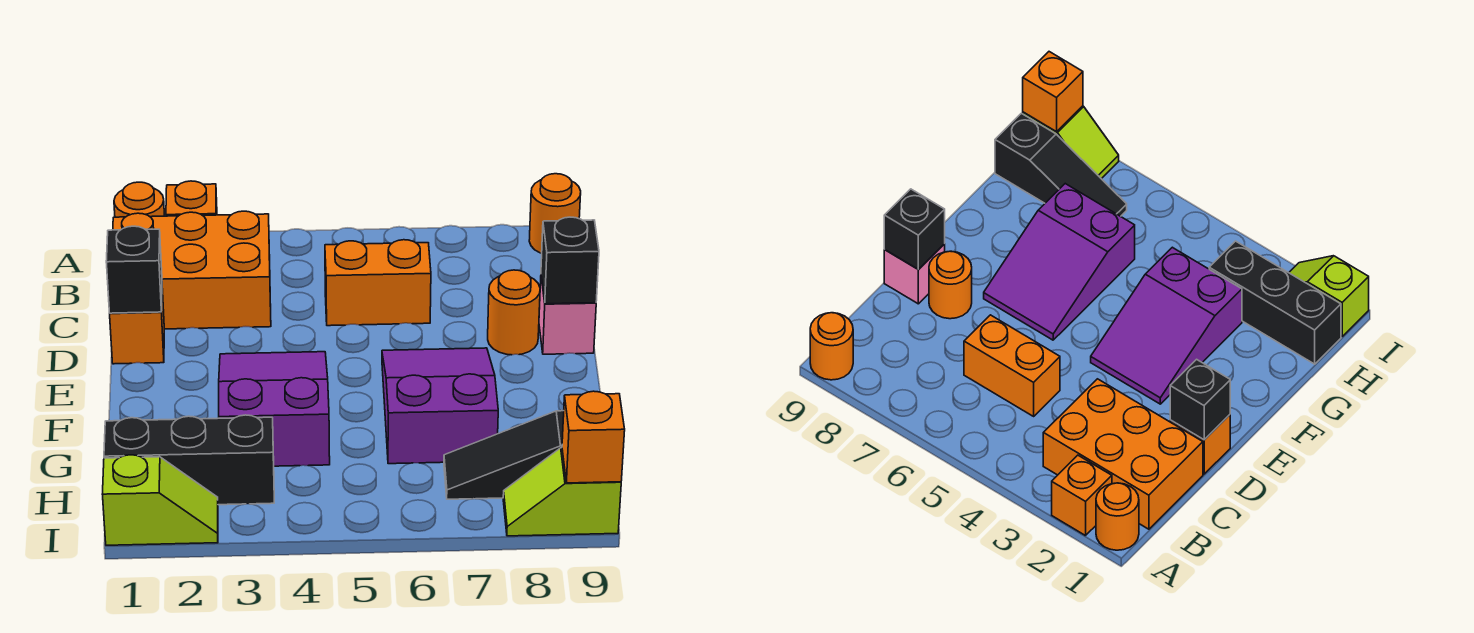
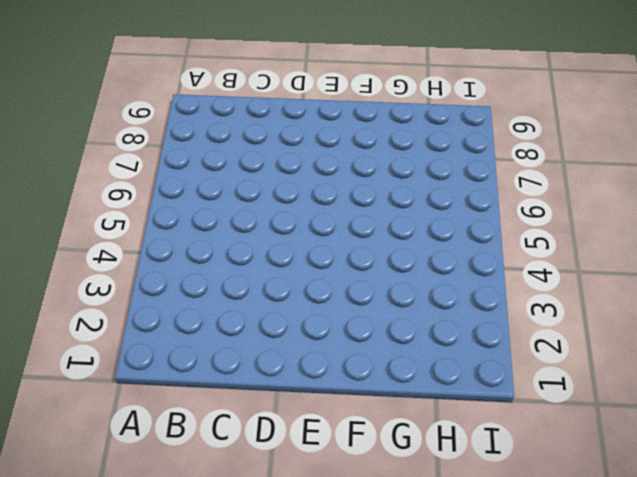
none -> orange round brick A1 level 1
none -> orange brick A2 level 1
none -> orange round brick A9 level 1

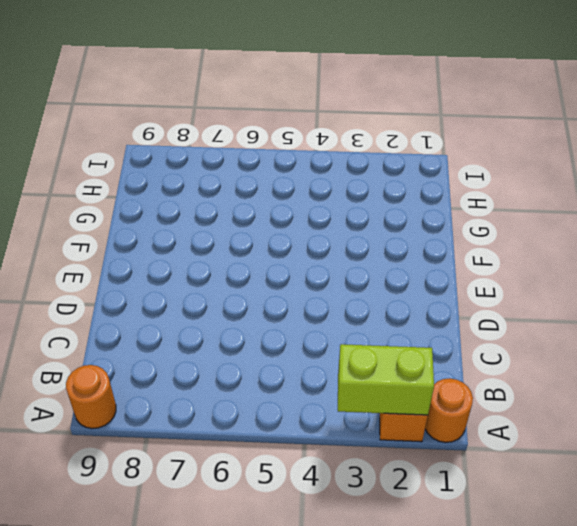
lime brick A2:A3 level 2 -> none
none -> orange brick B1:C3 level 1
none -> orange brick C5:C6 level 1
none -> orange brick D1 level 1

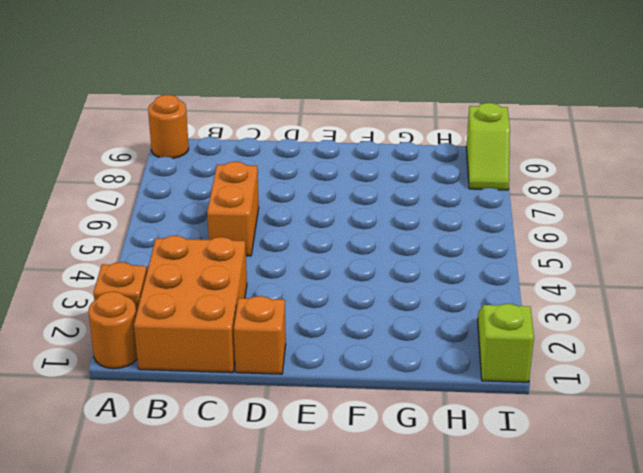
none -> orange round brick D8 level 1
none -> pink brick D9 level 1
none -> purple slope E3:G4 level 1 top G

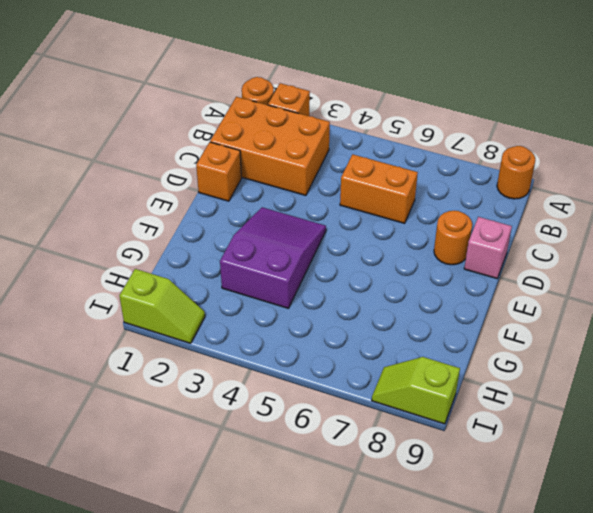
none -> purple slope E6:G7 level 1 top G
none -> black brick H1:H3 level 1
none -> black slope H7:H9 level 1 top 9

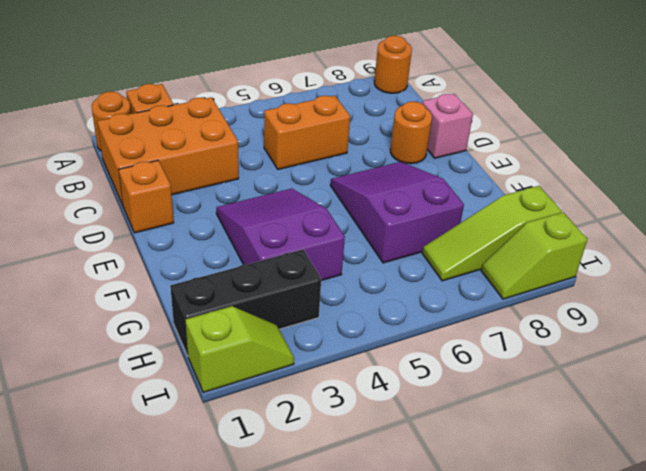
lime slope H7:H9 level 1 top 9 -> black slope H7:H9 level 1 top 9
none -> black brick D1 level 2
none -> black brick D9 level 2
none -> orange brick I9 level 2

